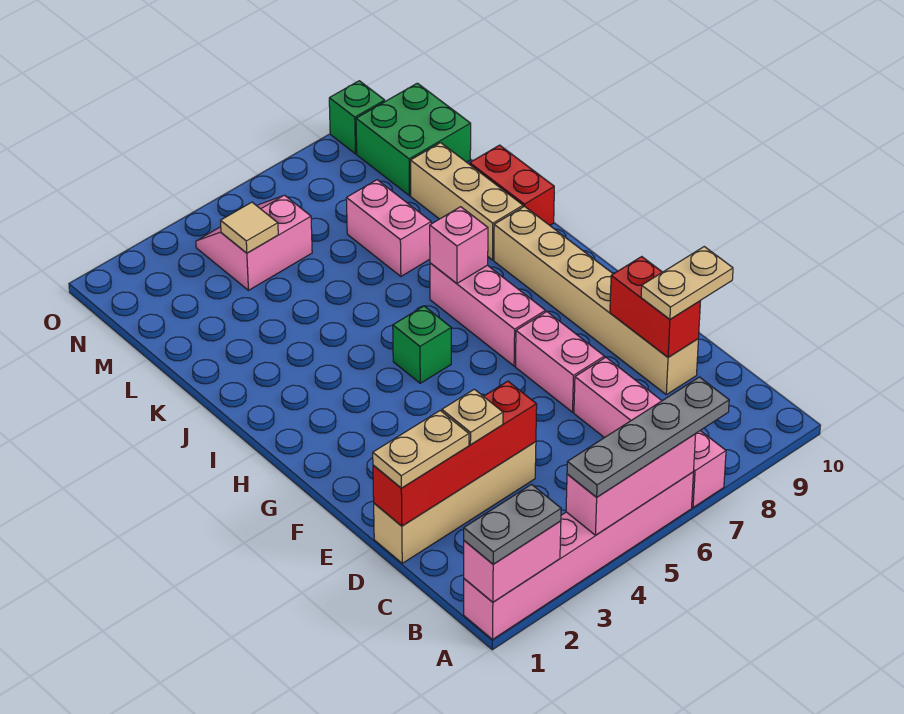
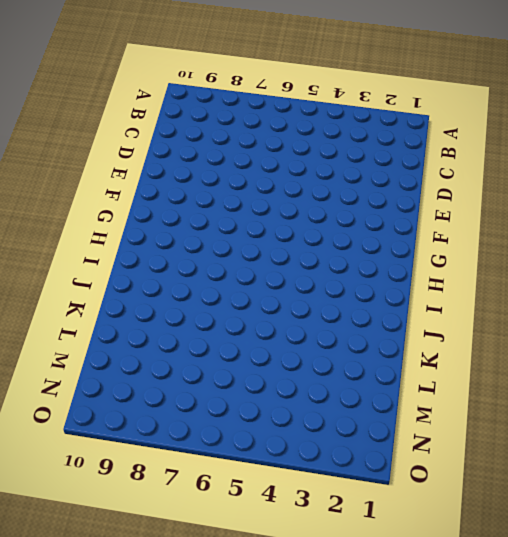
none -> pink brick A1:A6 level 1
none -> pink brick A7:D7 level 1
none -> tan brick D1:D4 level 1

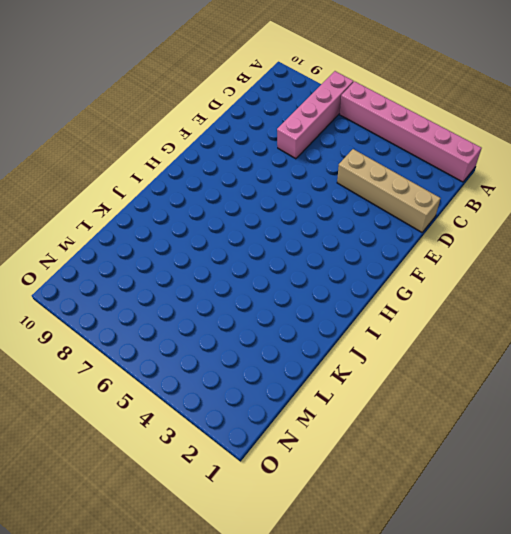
none -> tan brick D9:I9 level 1
none -> pink brick E7:F7 level 1
none -> pink brick G7:I7 level 1

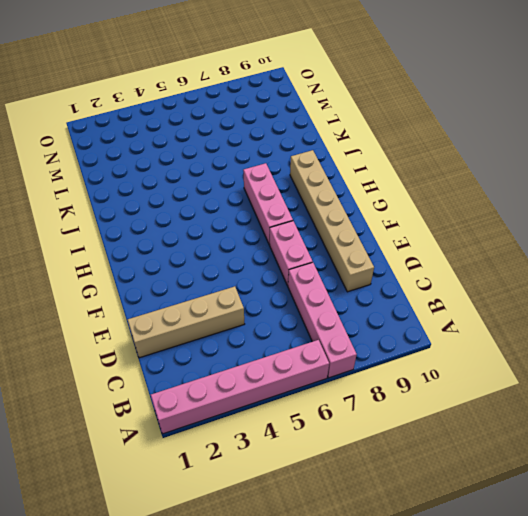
none -> green brick H5 level 1
none -> tan brick J9:L9 level 1
none -> red brick J10:K10 level 1

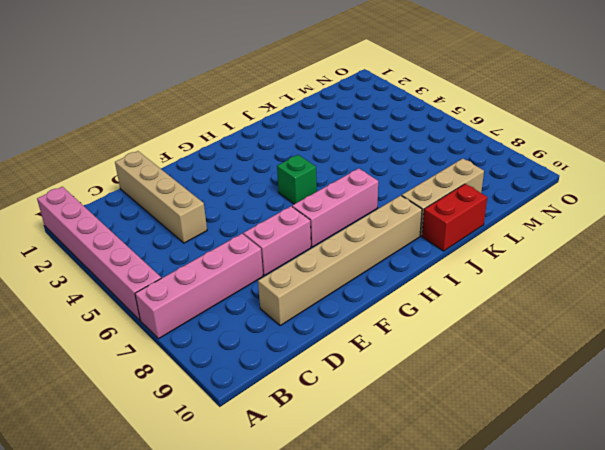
none -> pink brick K7:L7 level 1
none -> pink slope M4:N5 level 1 top M
none -> green brick M9:N10 level 1

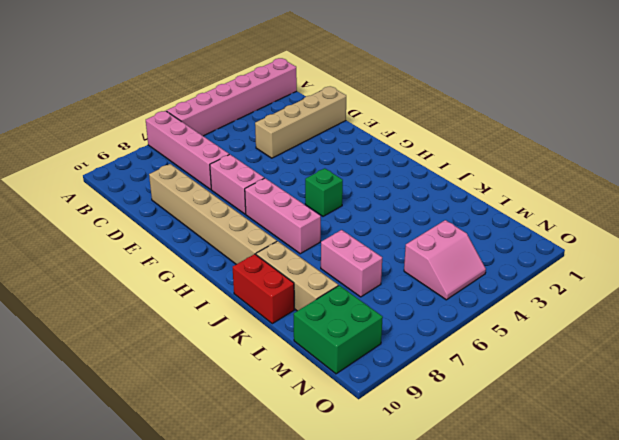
none -> green brick O9 level 1
none -> pink brick A1:A2 level 2
none -> pink brick A4:A6 level 2

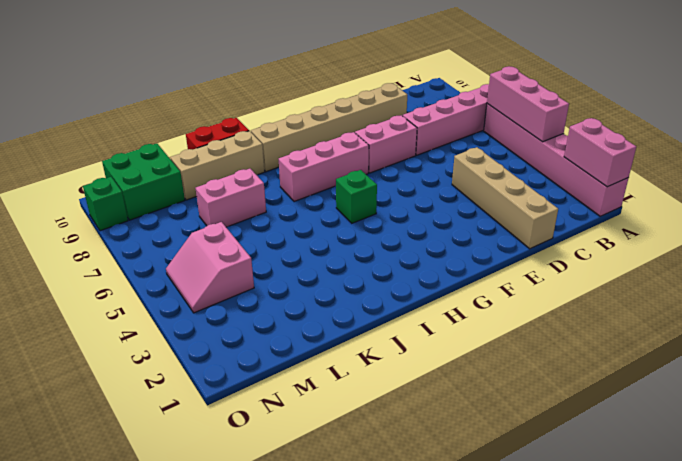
none -> red brick D1:D4 level 2
none -> red brick D9:E9 level 2
none -> pink brick I7 level 2

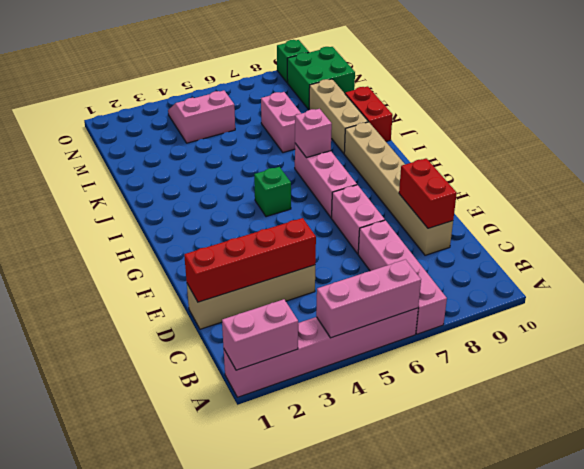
none -> tan tile M4 level 2
none -> grey plate A1:A2 level 3
none -> grey plate A4:A7 level 3

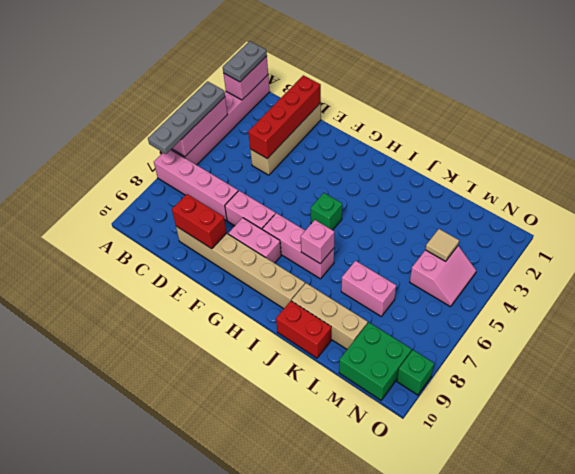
pink brick F8:G8 level 1 -> none
none -> tan plate D1:D2 level 3
none -> tan plate D3 level 3
none -> tan plate D9:D10 level 3

